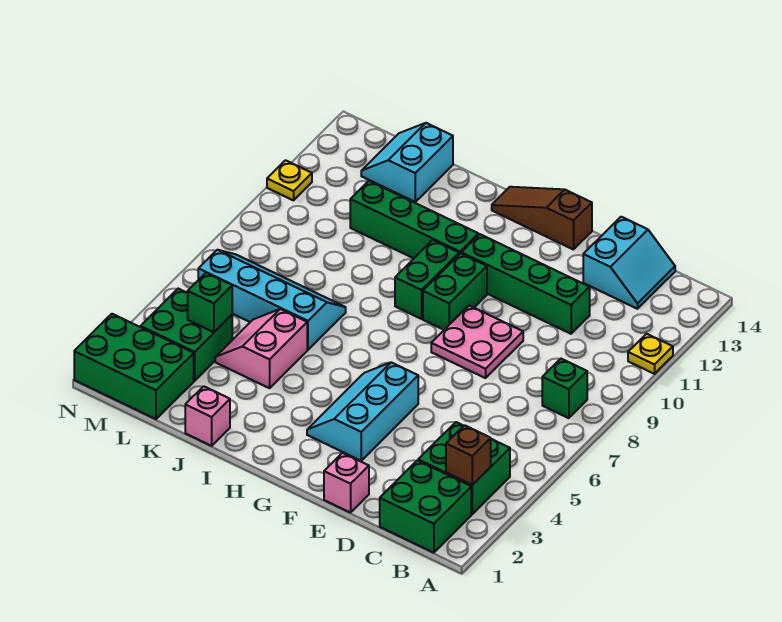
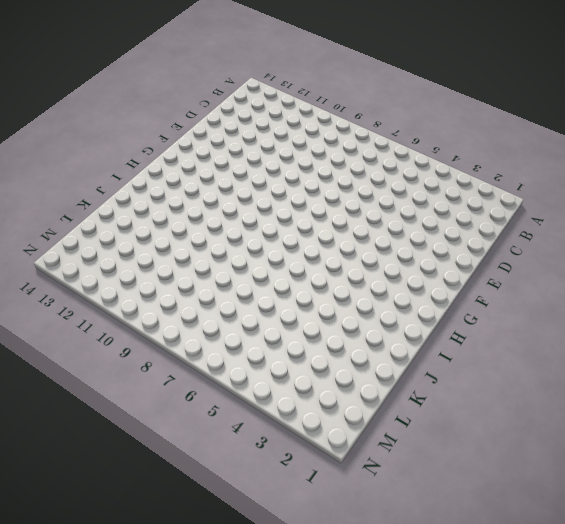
none -> yellow plate A11 level 1
none -> green brick B1:C2 level 1
none -> green brick B3:C4 level 1

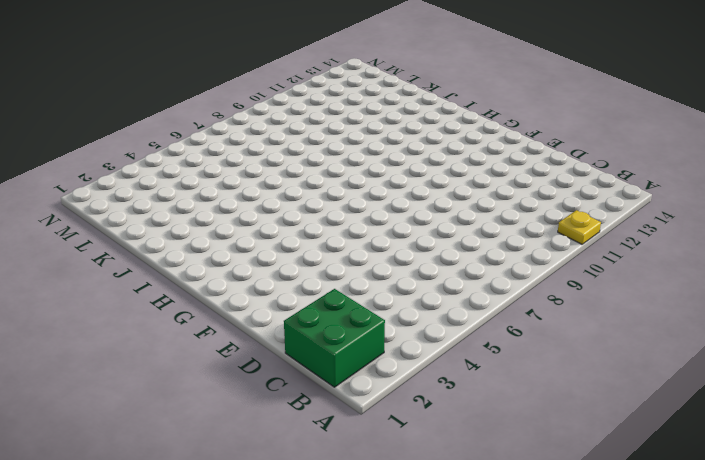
none -> green brick B3:C4 level 1
none -> green brick B8 level 1
none -> cyan slope C13:D14 level 1 top D

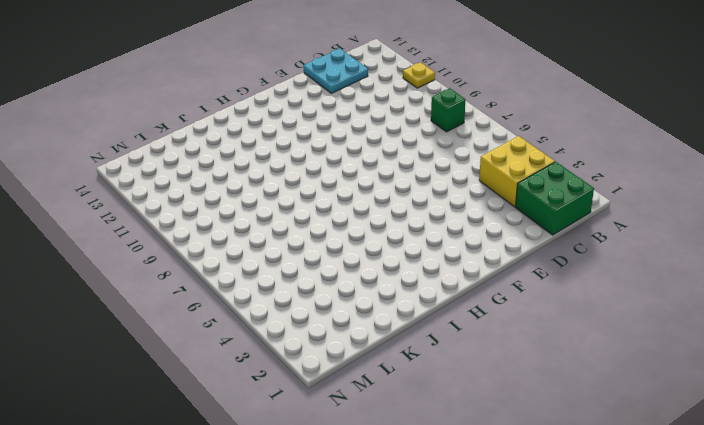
yellow brick B3:C4 level 1 -> green brick B3:C4 level 1
cyan plate C13:D14 level 1 -> cyan slope C13:D14 level 1 top D
none -> green brick D11:G11 level 1
none -> pink brick E1 level 1
none -> pink plate E8:F9 level 1

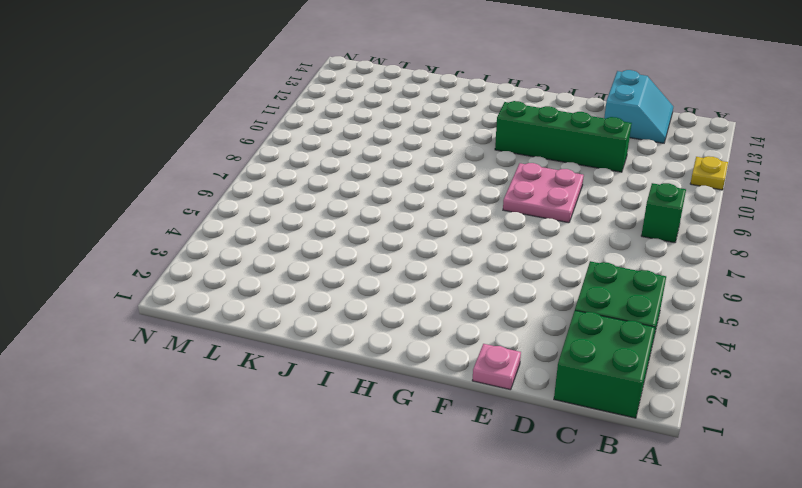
pink plate E1 level 1 -> pink brick E1 level 1
none -> cyan slope F3:G5 level 1 top F
none -> brown slope F14:H14 level 1 top F
none -> green brick G9:G10 level 1

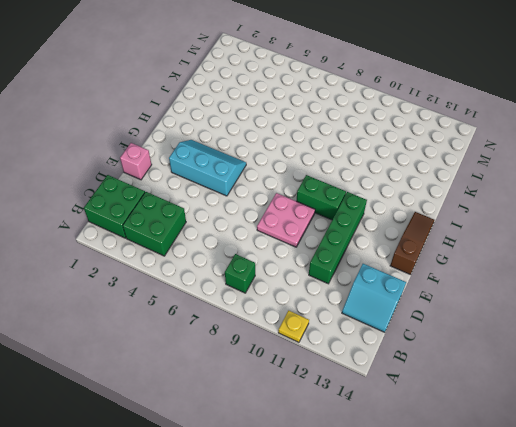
none -> green brick H9:H10 level 1
none -> green brick H11:K11 level 1
none -> pink brick J1 level 1

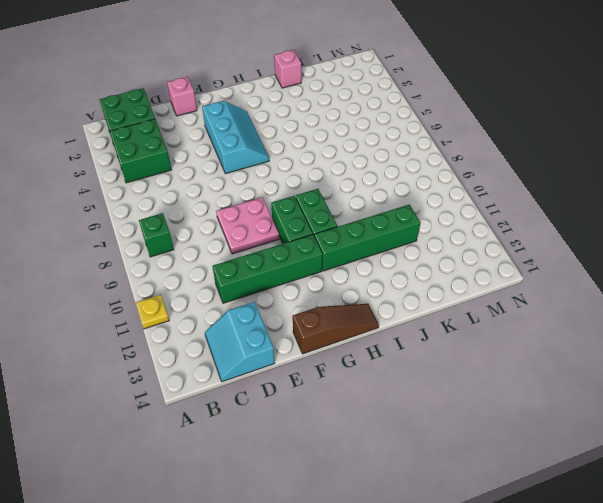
none -> pink slope J4:K5 level 1 top J
none -> cyan slope J6:M7 level 1 top 6
none -> cyan slope K13:L14 level 1 top K

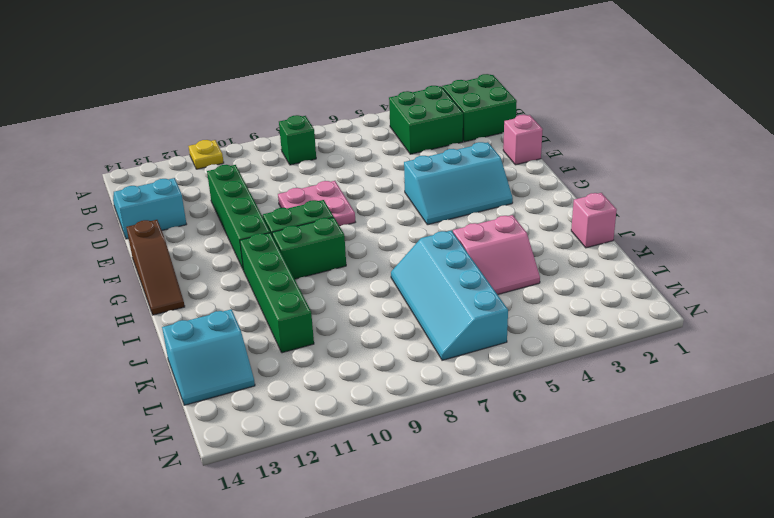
none -> green brick L1:N2 level 1
none -> green brick L3:M4 level 1
none -> yellow plate N11 level 1

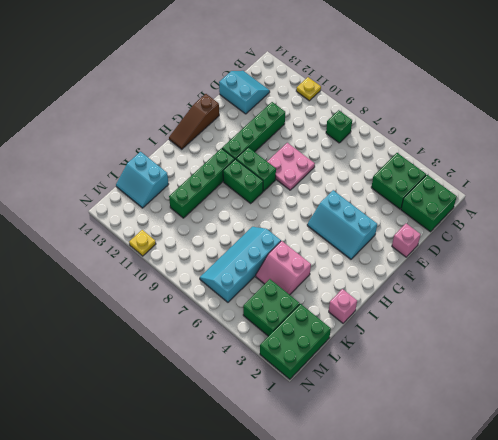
none -> brown brick B3 level 2
none -> green brick L4 level 2

